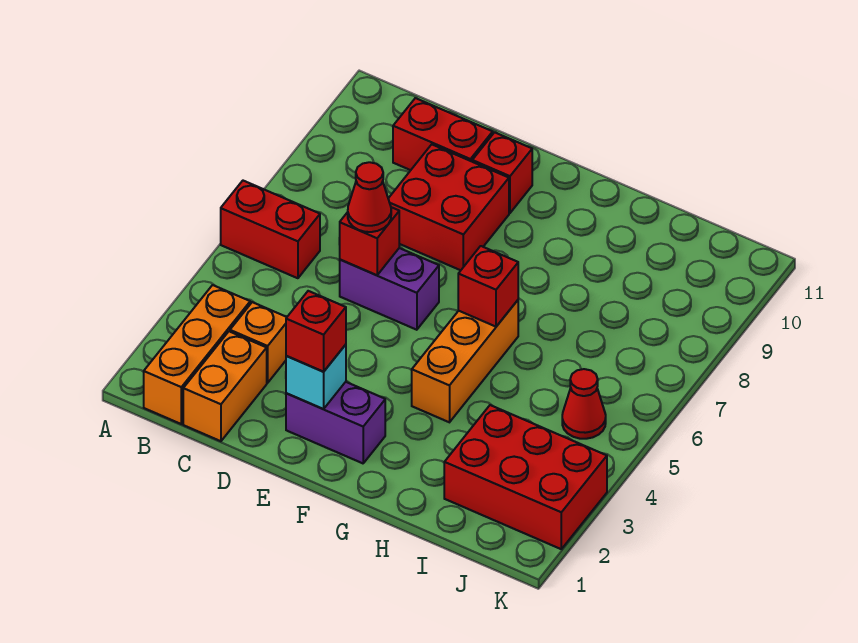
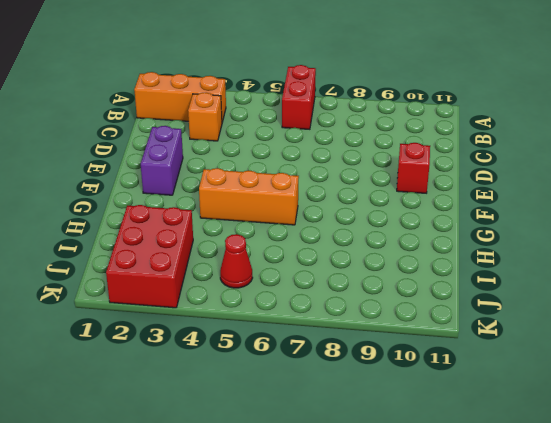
none -> orange brick C1:C2 level 1
none -> red brick C10:D10 level 1
none -> purple brick D6:E6 level 1

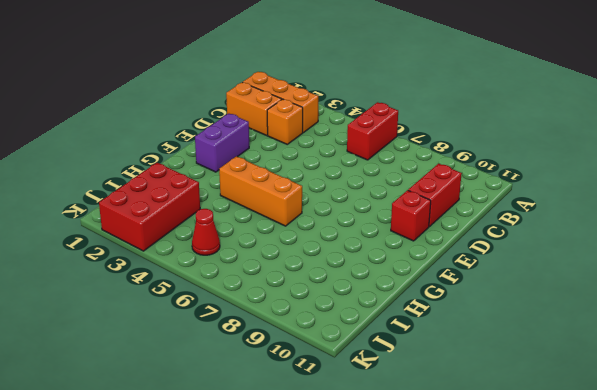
none -> purple brick D6:E6 level 1
none -> red brick D8:E9 level 1
none -> red brick D6 level 2

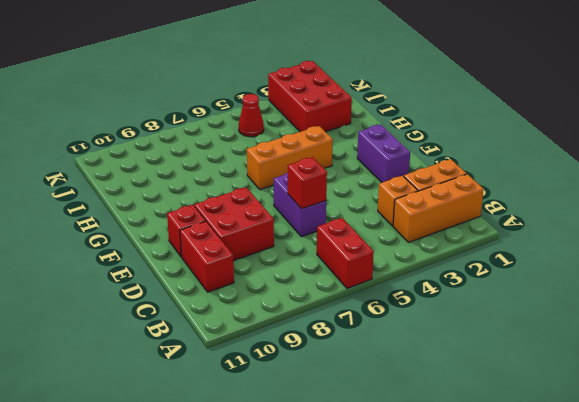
none -> cyan brick E2 level 2
none -> red brick G6 level 2
none -> red cone D6 level 3

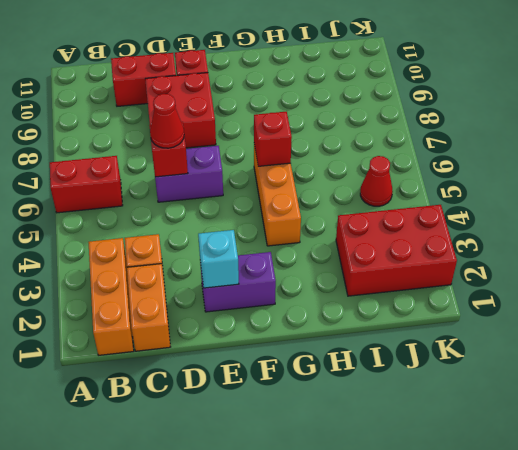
none -> red brick E2 level 3

